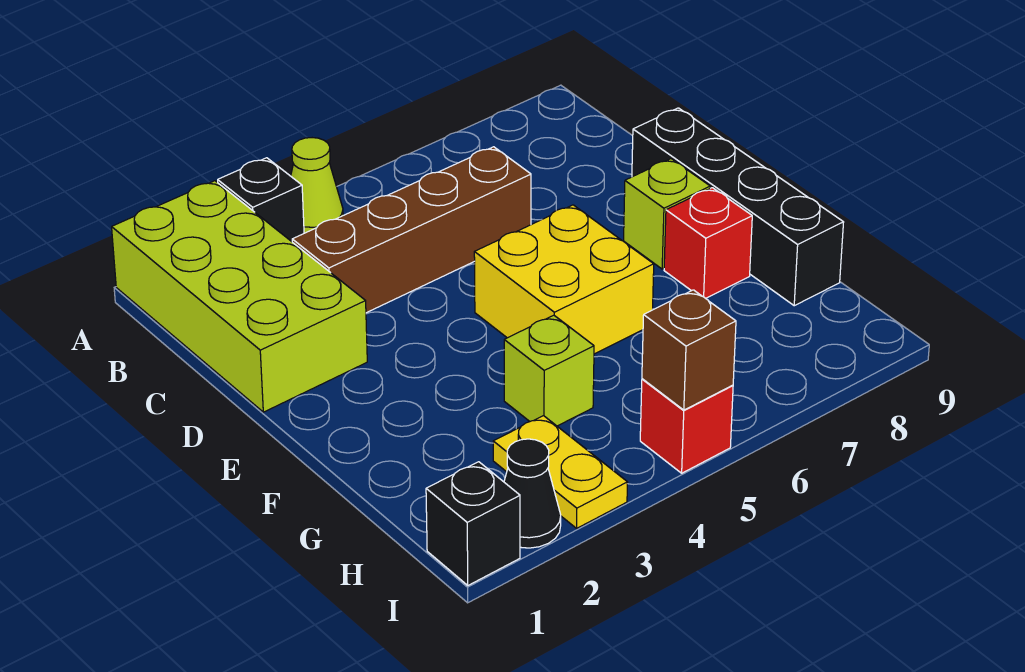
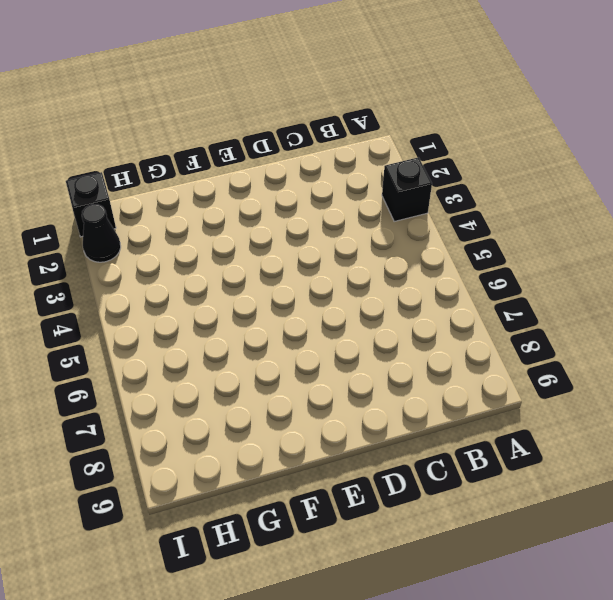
none -> lime brick A1:D2 level 1
none -> lime cone A4 level 1
none -> brown brick C3:C6 level 1

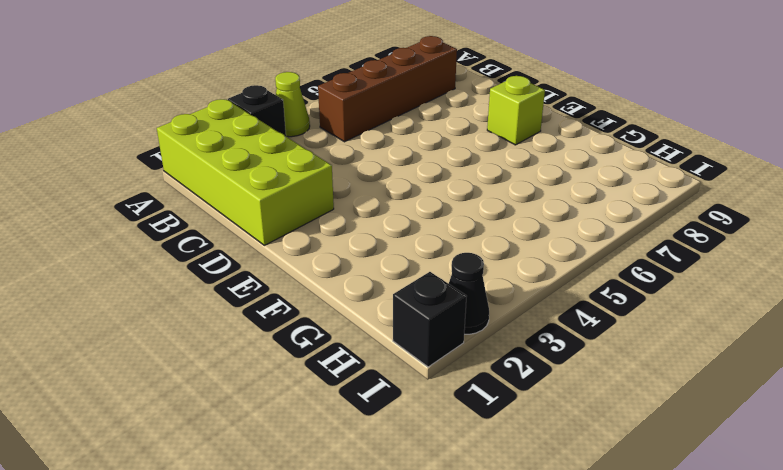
brown brick B5:B8 level 1 -> brown brick C3:C6 level 1
none -> black brick D9:G9 level 1
none -> yellow brick E5:F6 level 1
none -> red brick F8 level 1

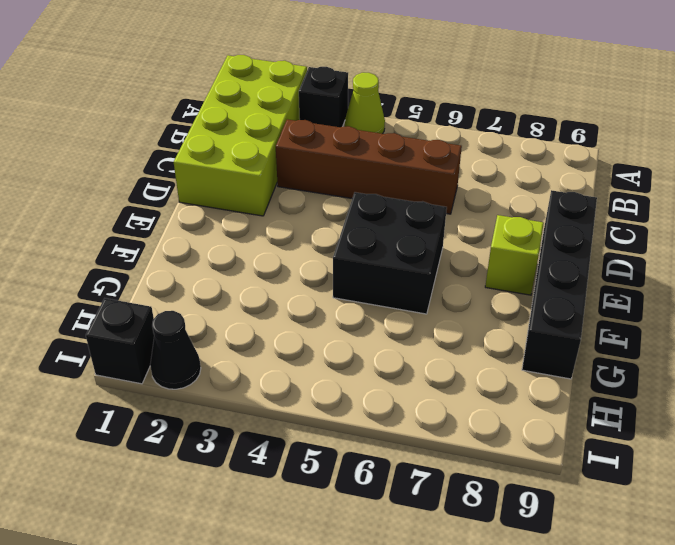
black brick E5:F6 level 1 -> yellow brick E5:F6 level 1
none -> red brick F8 level 1
none -> lime brick G4 level 1
none -> yellow plate H3:I3 level 1

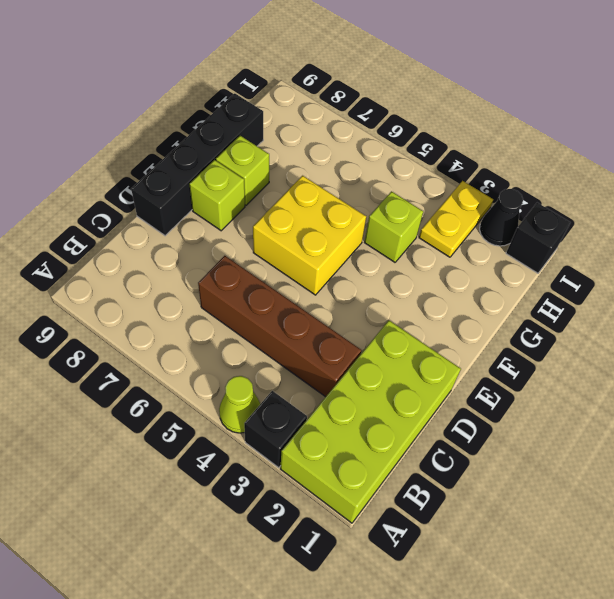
lime brick F8 level 1 -> red brick F8 level 1
none -> red brick I5 level 1
none -> brown brick I5 level 2

